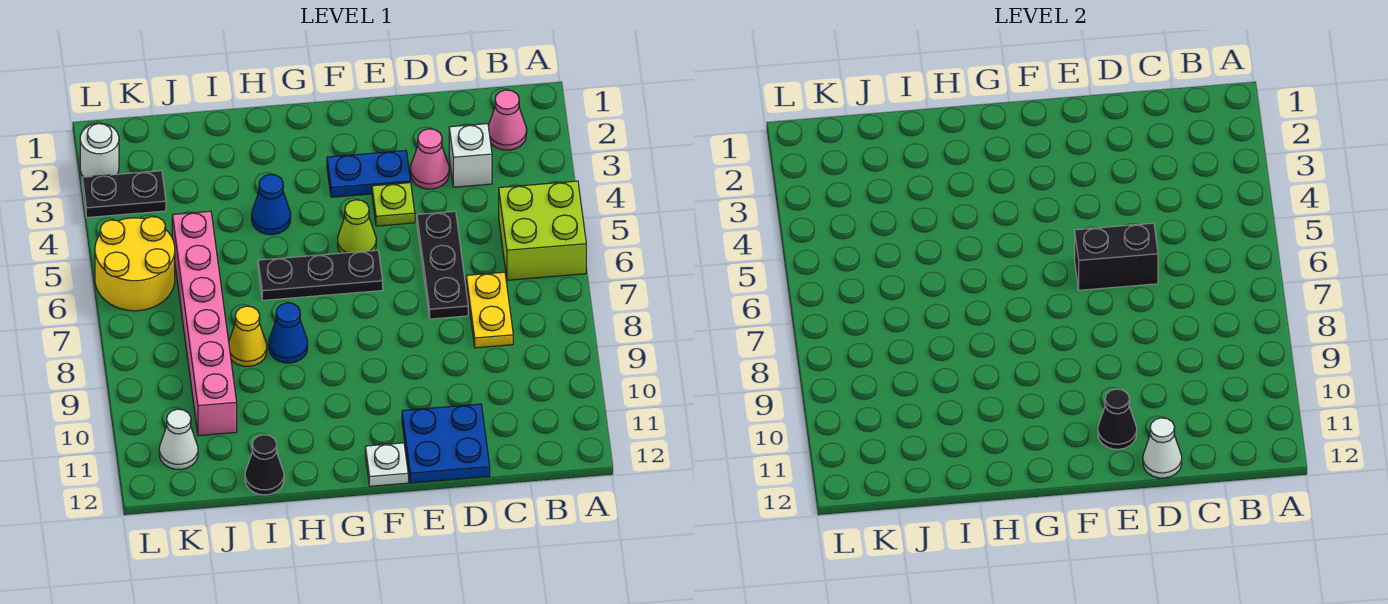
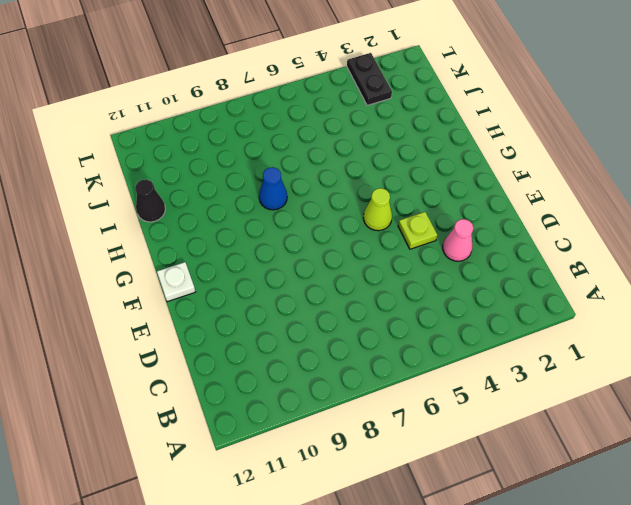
none -> lime brick A5:B6 level 1
none -> pink cone B2 level 1
none -> white brick C3 level 1

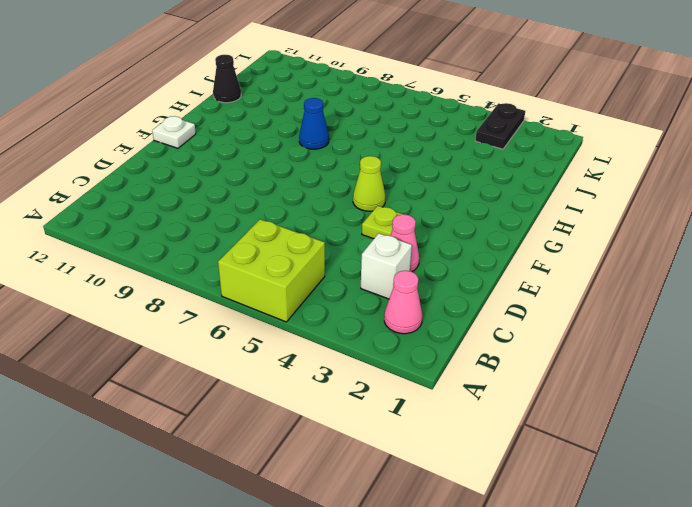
none -> yellow plate C7:C8 level 1
none -> black plate D5:D7 level 1
none -> blue plate D11:E12 level 1

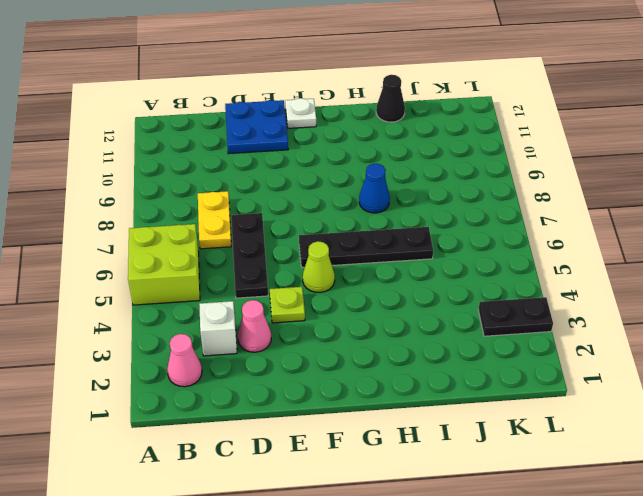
black plate F6:I6 level 1 -> black plate F6:H6 level 1
none -> blue plate E3:F3 level 1
none -> blue cone H4 level 1
none -> yellow cone I8 level 1

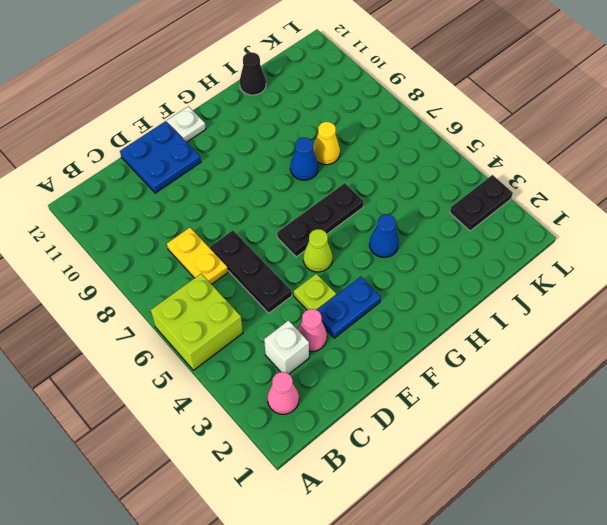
none -> pink brick J5:J10 level 1
none -> yellow round brick K5:L6 level 1
none -> white cone K11 level 1

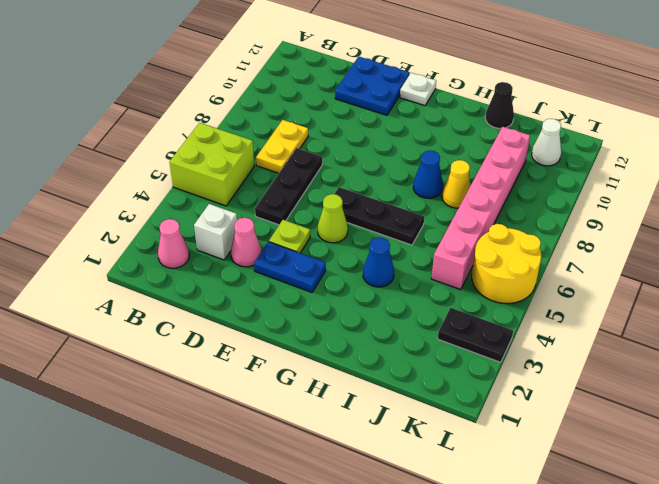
none -> white round brick L2 level 1
none -> black brick D6:E6 level 2
none -> white cone D12 level 2

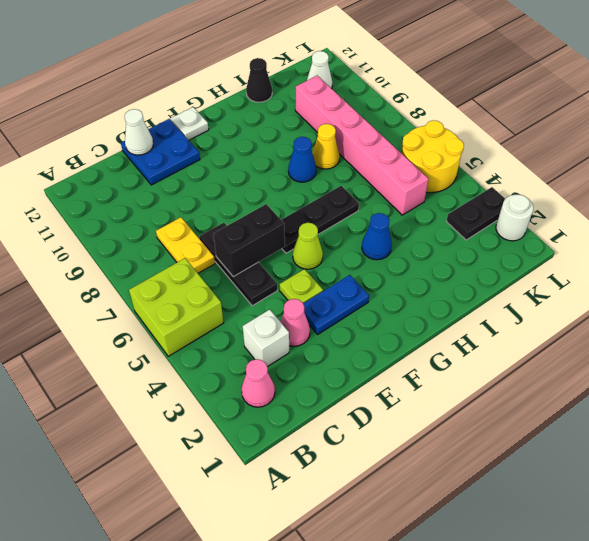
none -> black cone E11 level 2

